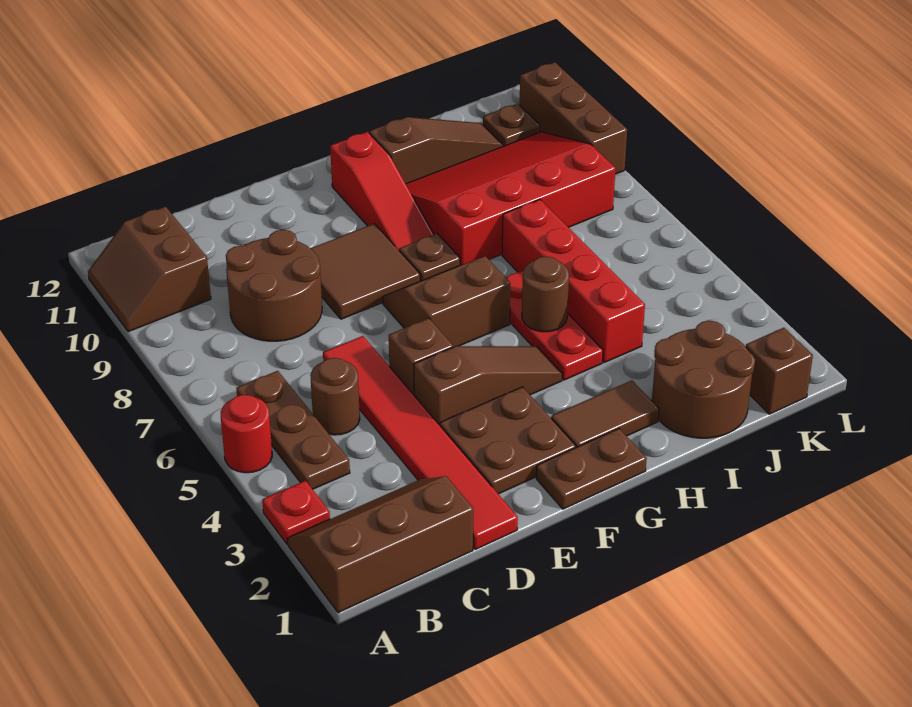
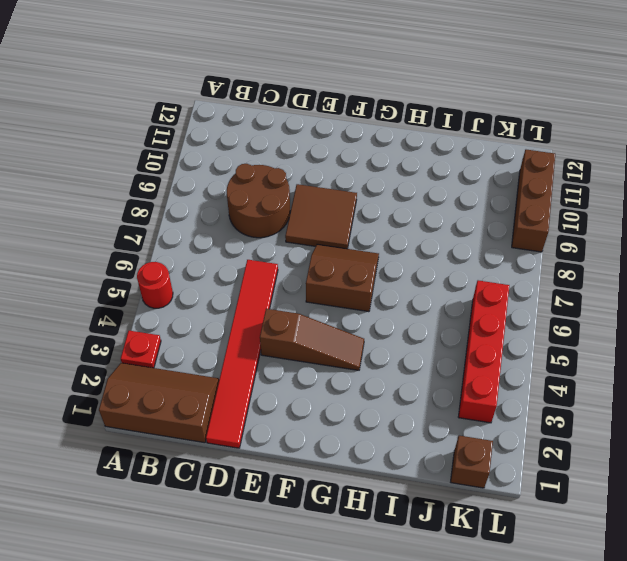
red brick K3:K6 level 1 -> red brick I4:I7 level 1
none -> brown slope A10:B11 level 1 top B
none -> brown plate B4:B6 level 1
none -> brown round brick C5 level 1

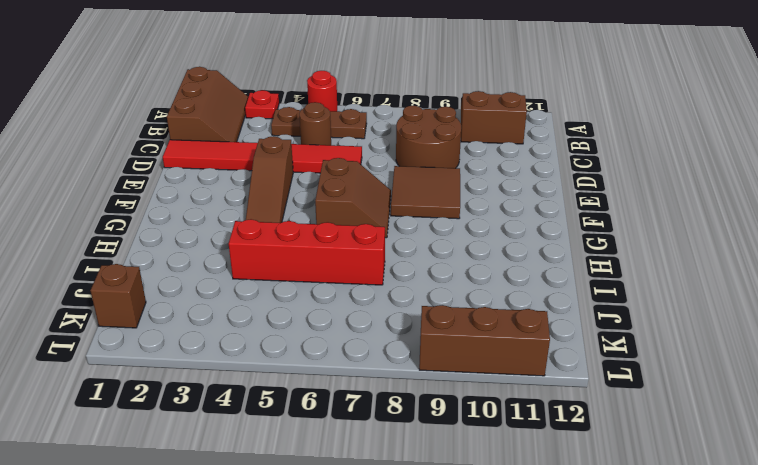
none -> brown plate E2:F3 level 1
none -> brown brick E5 level 1
none -> brown plate F1:G1 level 1

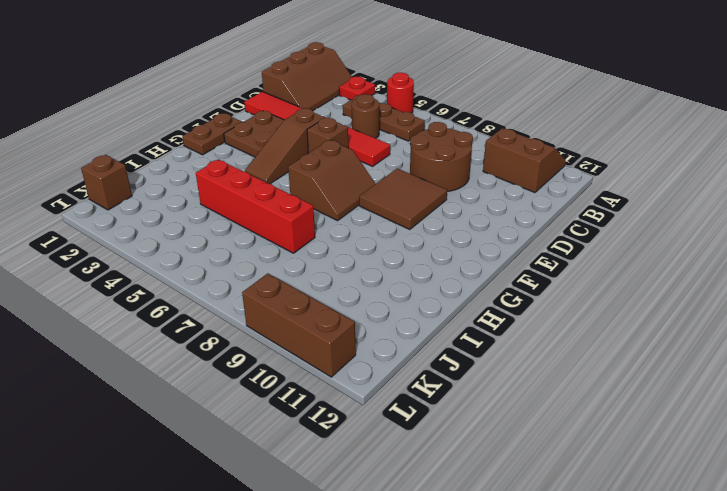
none -> brown tile G2:H2 level 1
none -> brown plate G8 level 1
none -> red slope G9:G11 level 1 top 11

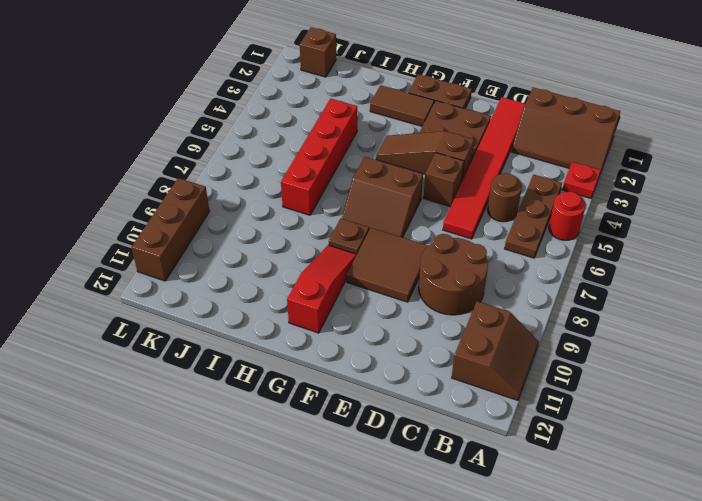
none -> red plate H4:H6 level 1
none -> red slope H8:K10 level 1 top 8
none -> brown slope H11:J11 level 1 top H

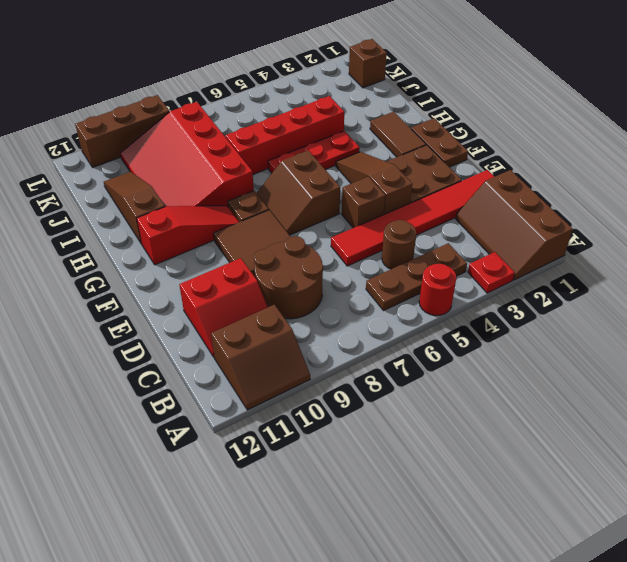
red slope C10:D11 level 1 top D -> none
none -> brown round brick I1:J2 level 1
none -> brown plate K11 level 1
none -> brown round brick H5 level 2

